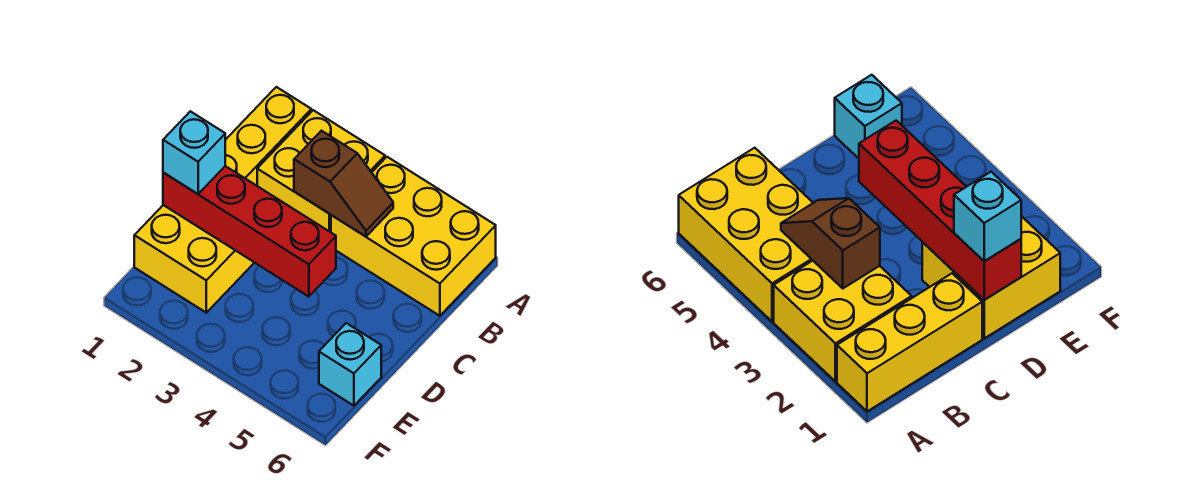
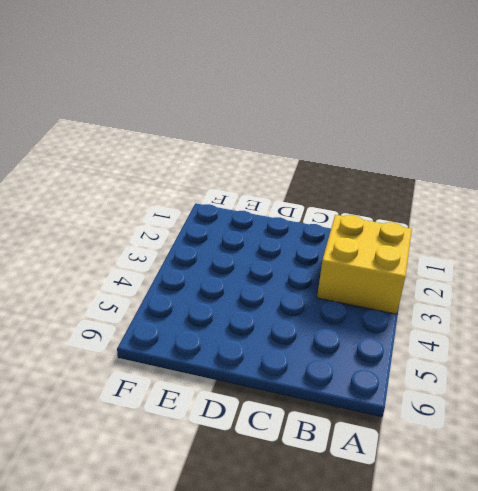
none -> yellow brick A1:C1 level 1
none -> yellow brick A4:B6 level 1

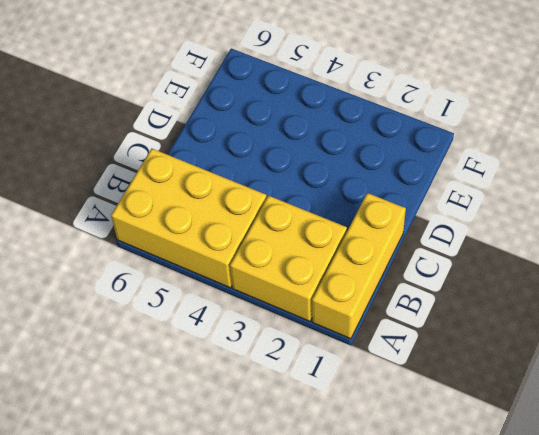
none -> yellow brick D1:E2 level 1
none -> cyan brick E6 level 1

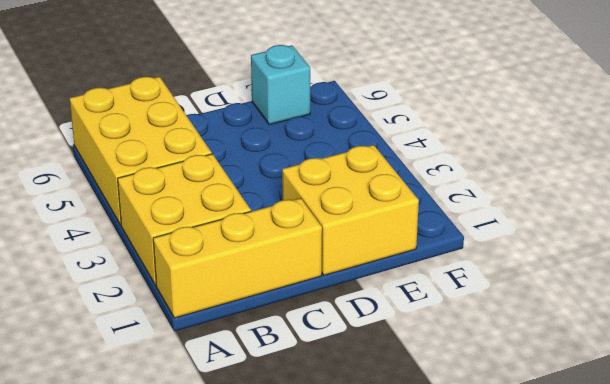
none -> brown slope B3:B4 level 2 top 3
none -> red brick D1:D4 level 2

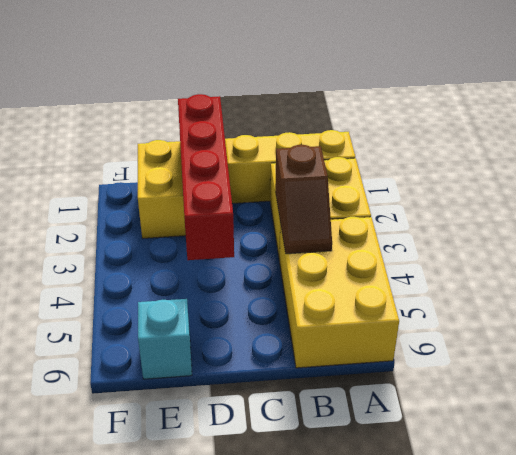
none -> cyan brick D1 level 3

